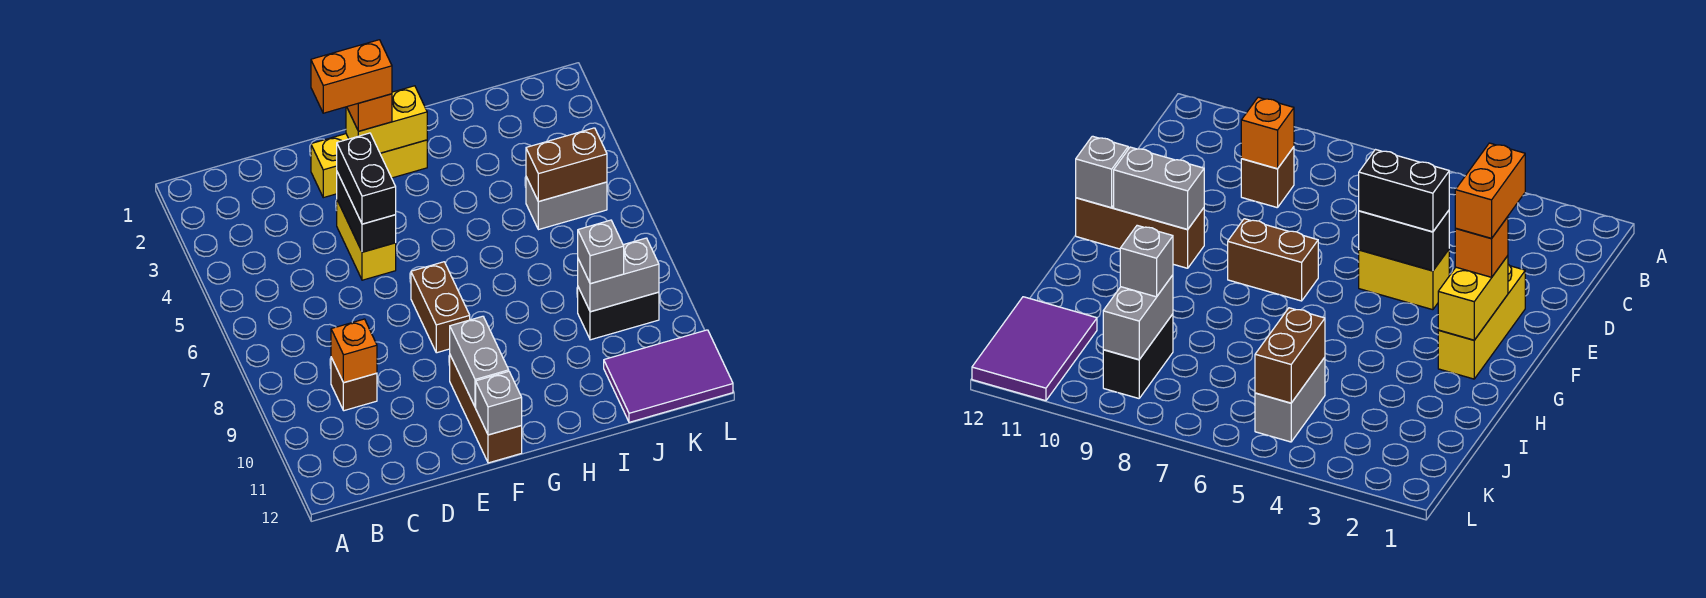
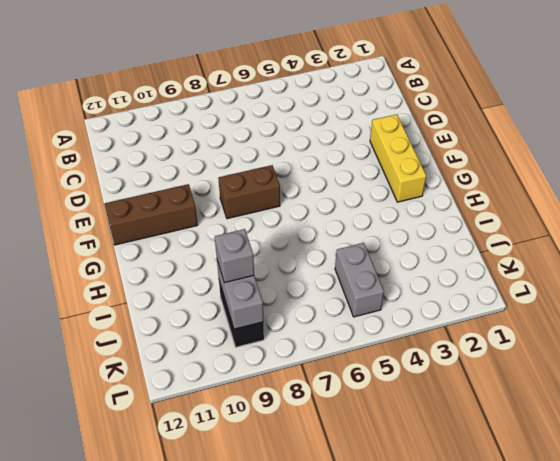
none -> brown brick C9 level 1
none -> yellow brick E4:E5 level 1
none -> purple tile J11:L12 level 1

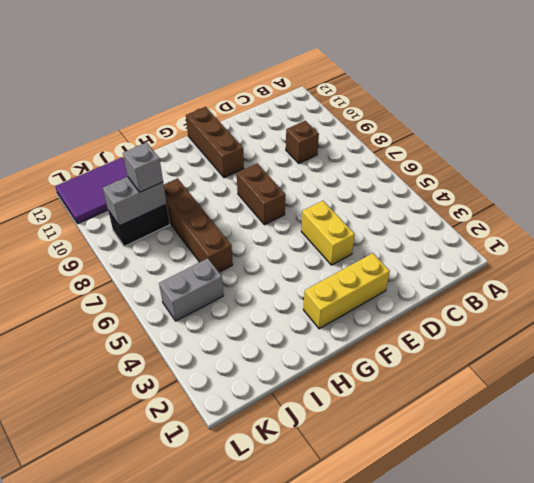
brown brick I6:I9 level 1 -> none
none -> orange brick C9 level 2
none -> black brick E4:E5 level 2
none -> yellow brick F2:G2 level 2

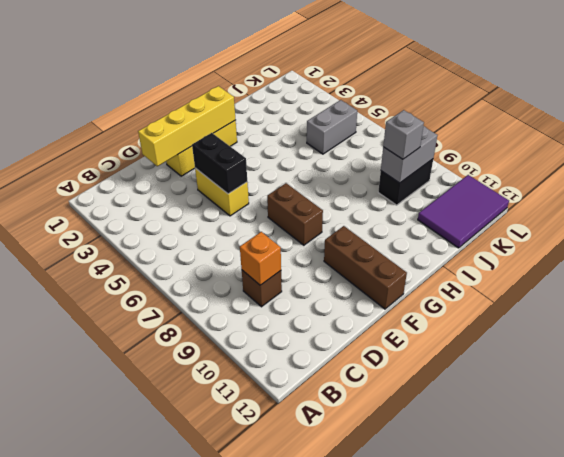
yellow brick D2:G2 level 2 -> yellow brick F2:G2 level 2
none -> grey brick F10:F11 level 2
none -> grey brick F12 level 2
none -> brown brick J5:K5 level 2

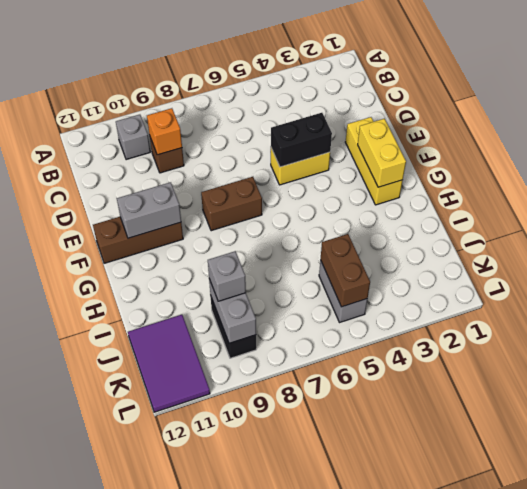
grey brick B10 level 1 -> grey brick F12 level 2
none -> black brick E4:E5 level 3
none -> orange brick F2 level 3
none -> orange brick E2:F2 level 4

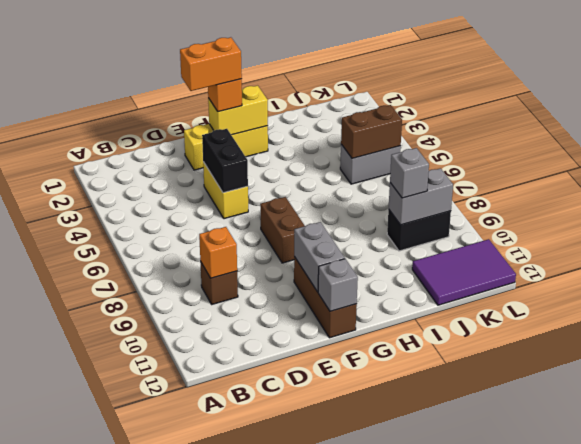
none -> black brick E4:E5 level 3

